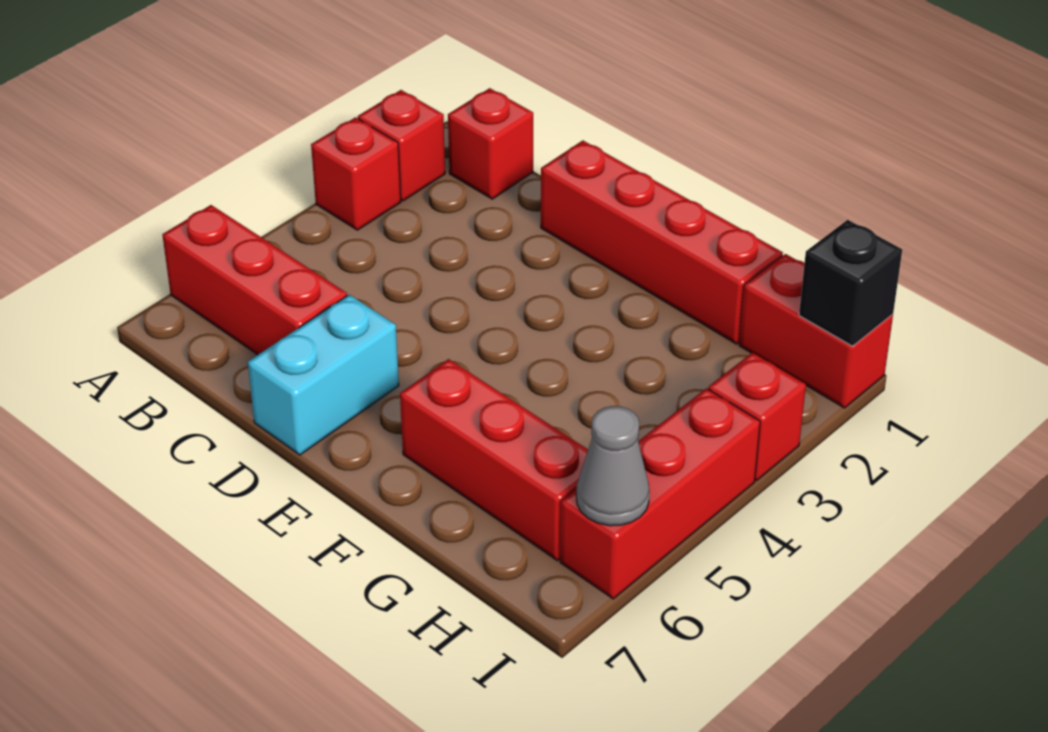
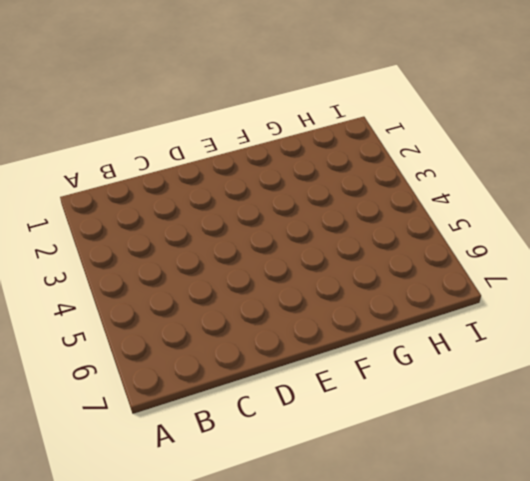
none -> red brick A2 level 1
none -> red brick A3 level 1
none -> red brick A6:C6 level 1

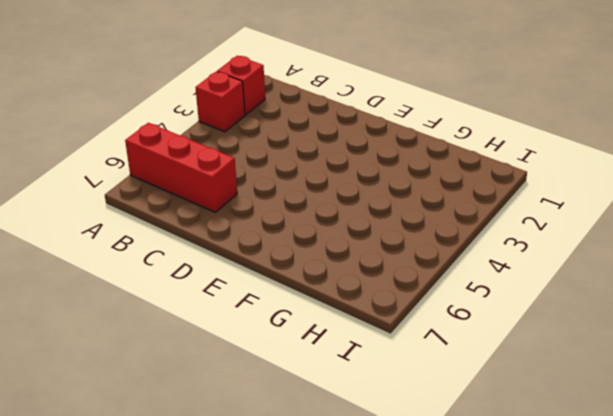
none -> red brick B1 level 1
none -> red brick D1:G1 level 1
none -> cyan brick D6:D7 level 1

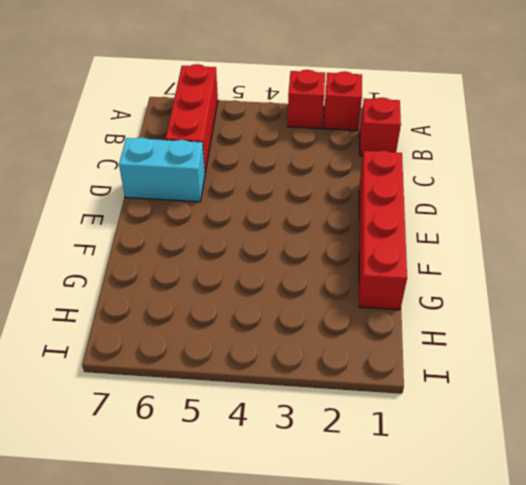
none -> red brick F6:H6 level 1
none -> red brick H1:I1 level 1
none -> red brick I3 level 1

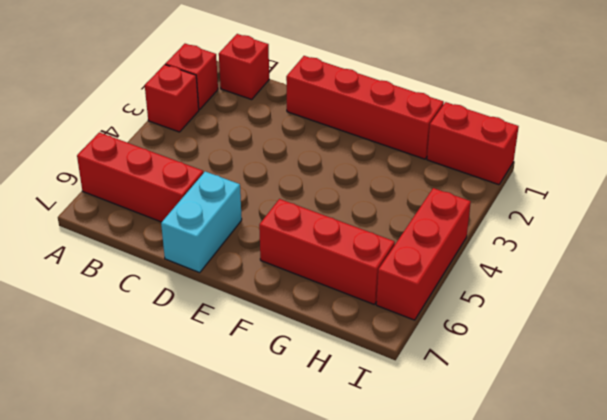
none -> red brick I3 level 1
none -> black brick I1 level 2
none -> grey cone I6 level 2

